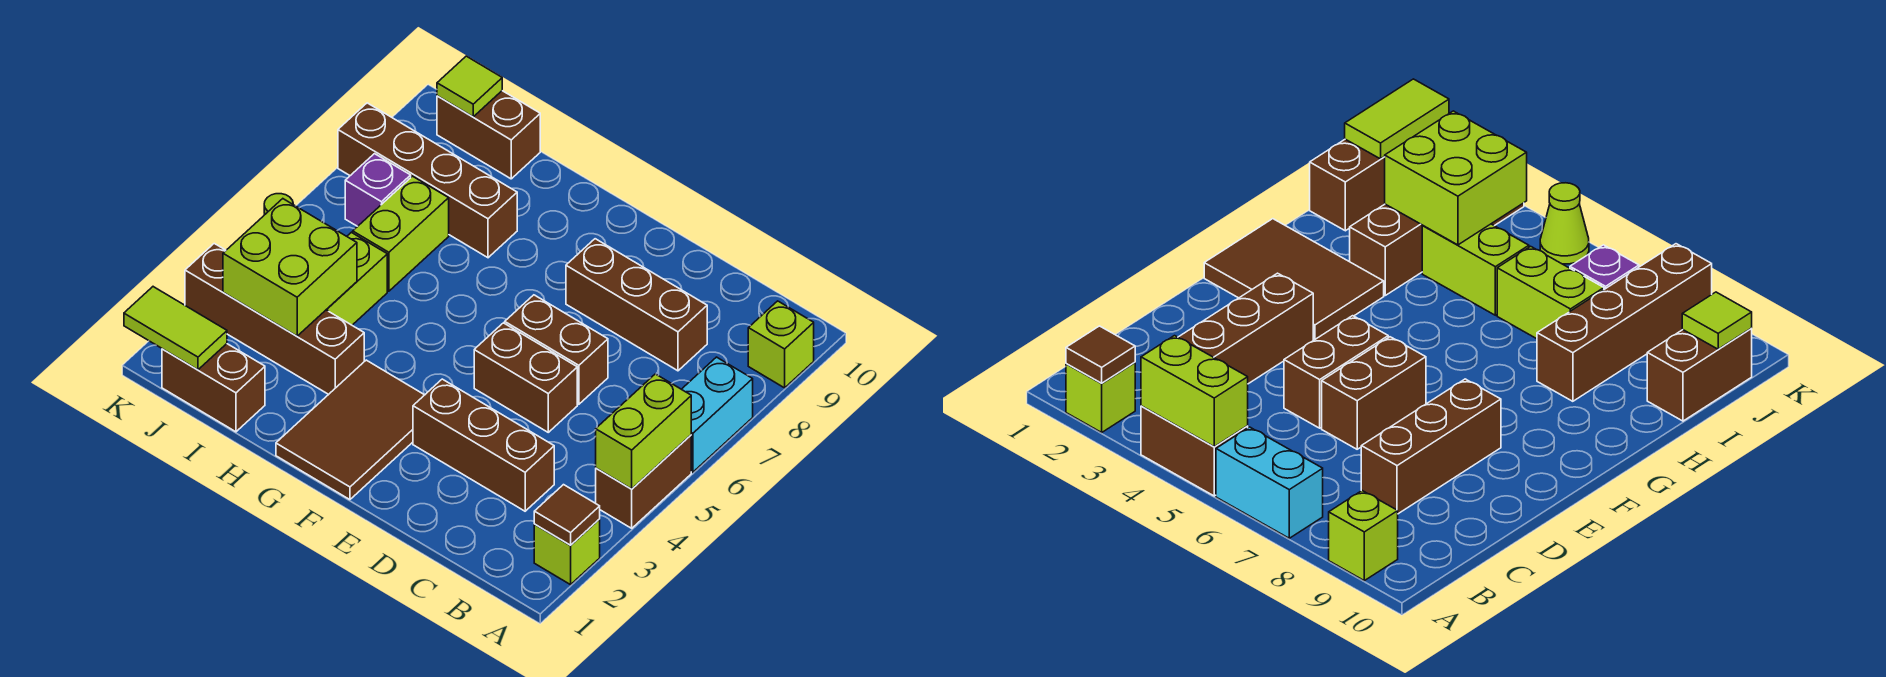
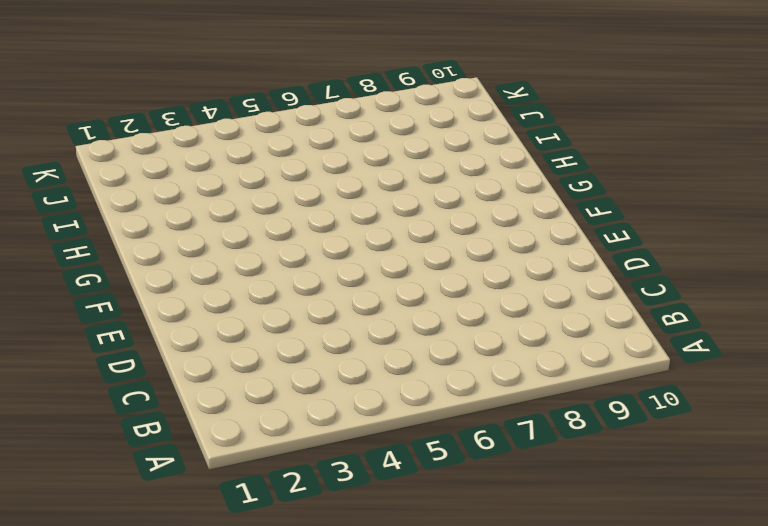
none -> lime brick A2 level 1
none -> brown brick A4:A5 level 1
none -> cyan brick A6:A7 level 1

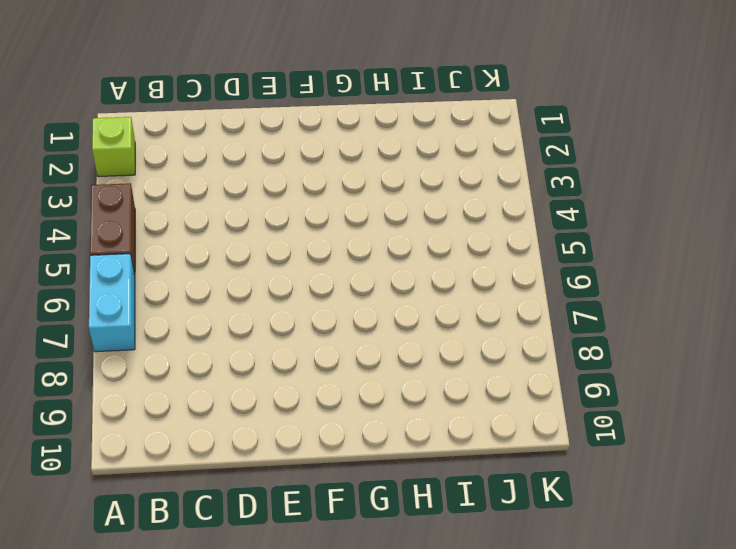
none -> lime brick A9 level 1
none -> brown brick C3:E3 level 1
none -> brown brick C8:E8 level 1

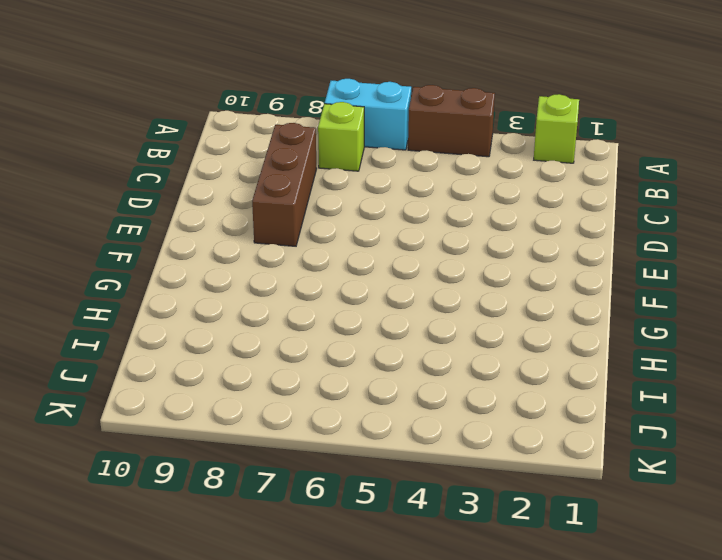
lime brick B7 level 1 -> lime brick A9 level 1
none -> brown brick C3:E3 level 1
none -> brown brick D5:E5 level 1
none -> brown brick D6:E6 level 1

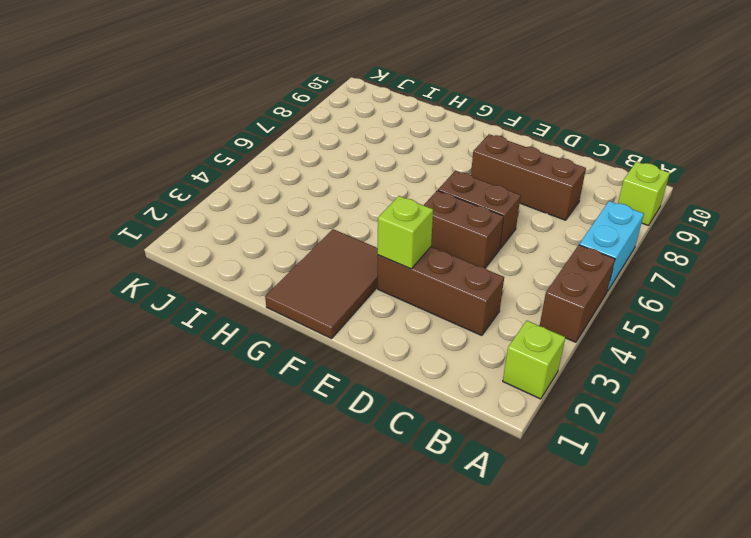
lime brick E3 level 2 -> none
none -> brown brick H3:K3 level 1
none -> brown brick H8:K8 level 1
none -> brown brick I1:J1 level 1

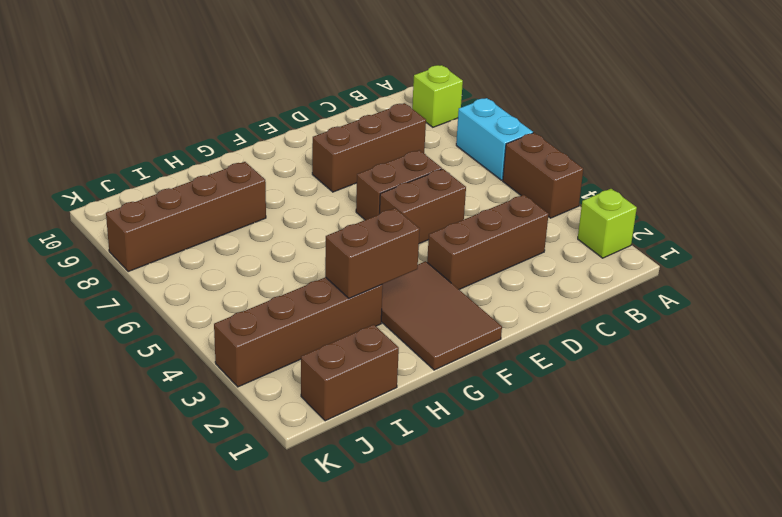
brown brick G3:H3 level 2 -> brown brick I10:J10 level 1
none -> lime brick I4:I5 level 1
none -> lime brick I6:I7 level 1
none -> purple brick J7 level 1

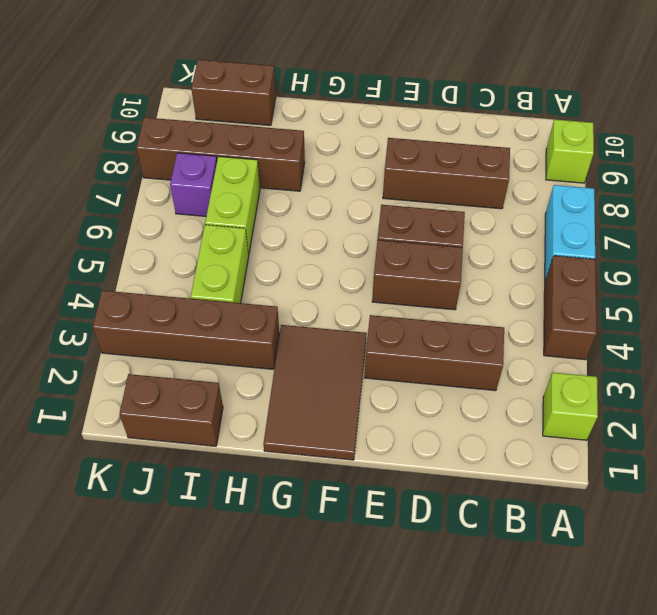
none -> lime cone K5 level 1
none -> brown tile A2 level 2
none -> lime brick A4:A5 level 2

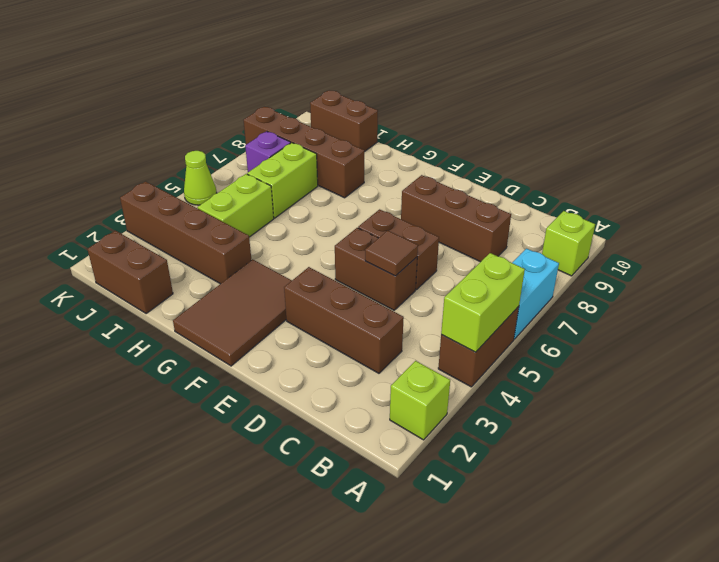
brown tile D5 level 2 -> brown tile A2 level 2
none -> lime brick I3:J4 level 2
none -> lime tile J1:K1 level 2
none -> lime tile J10 level 2

